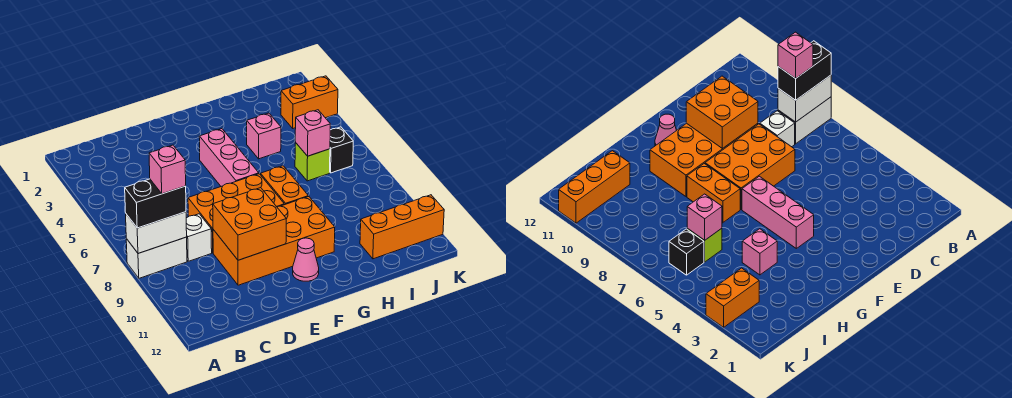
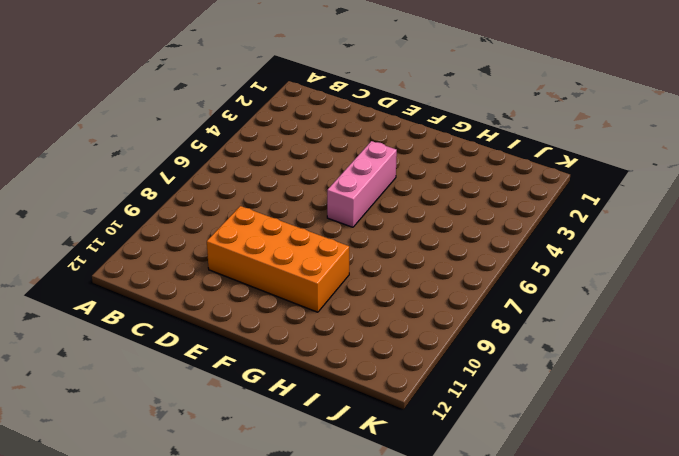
none -> white brick A8:B8 level 1
none -> white brick C8 level 1
none -> orange brick D7:F8 level 1

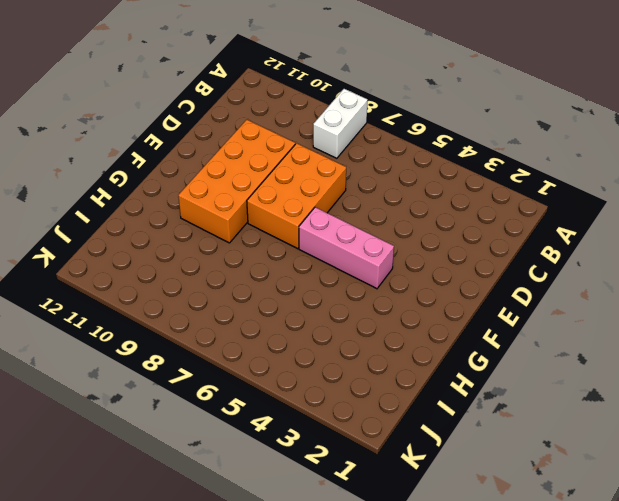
none -> white brick C8 level 1
none -> pink cone F11 level 1
none -> orange brick G7:G8 level 1

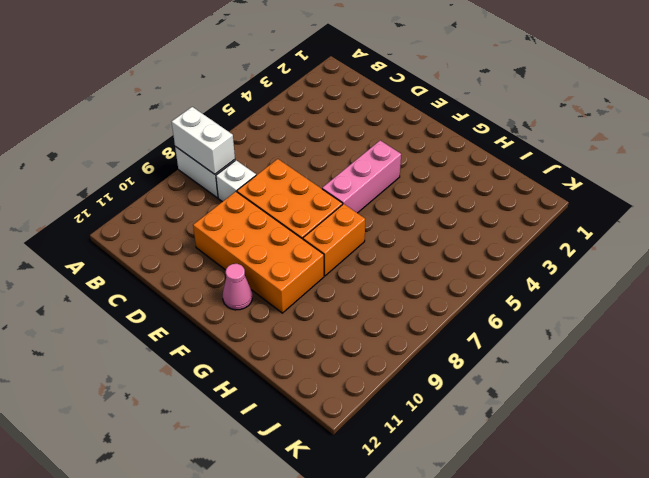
none -> pink brick H4 level 1
none -> lime brick I6 level 1
none -> orange brick I11:K11 level 1

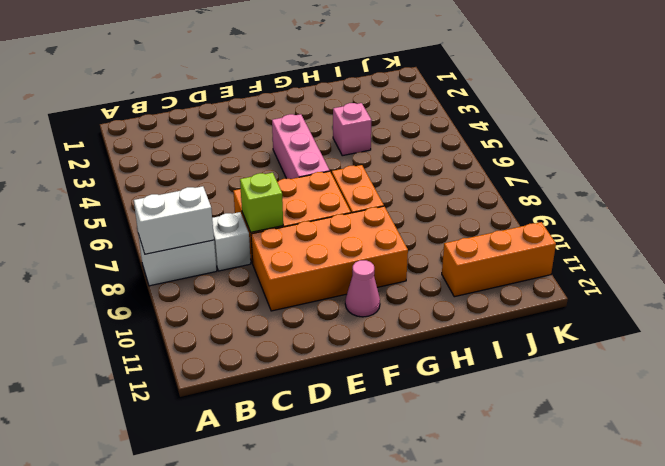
lime brick D8 level 2 -> lime brick I6 level 1
none -> orange brick J3:K3 level 1
none -> black brick J6 level 1
none -> orange brick D9:E10 level 2

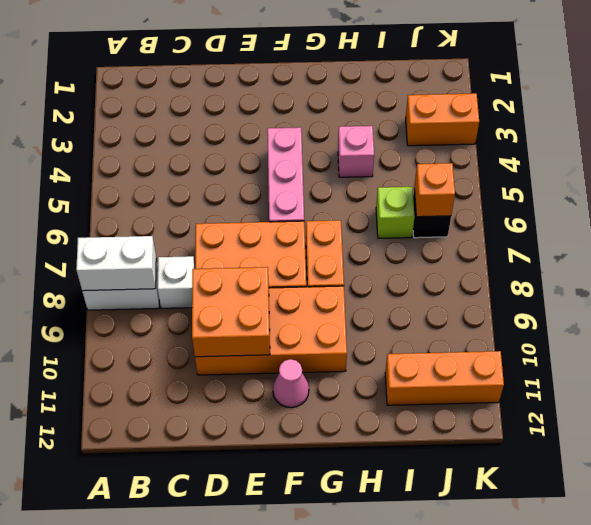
orange brick J6 level 2 -> none
none -> pink brick I6 level 2
none -> black brick A8:B8 level 3
none -> pink brick B8 level 4

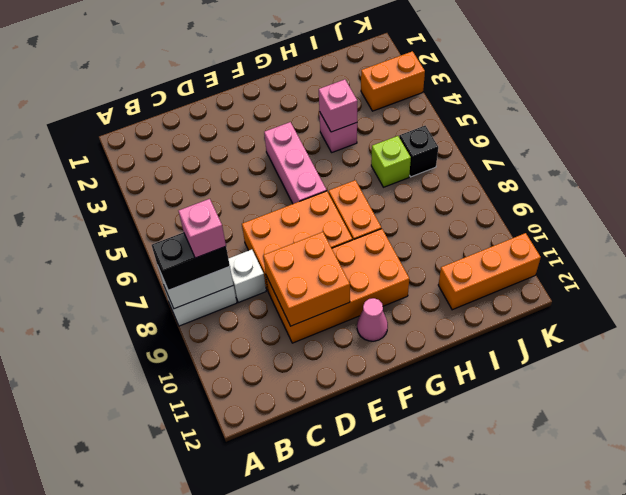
pink brick H4 level 2 -> pink brick I6 level 2

